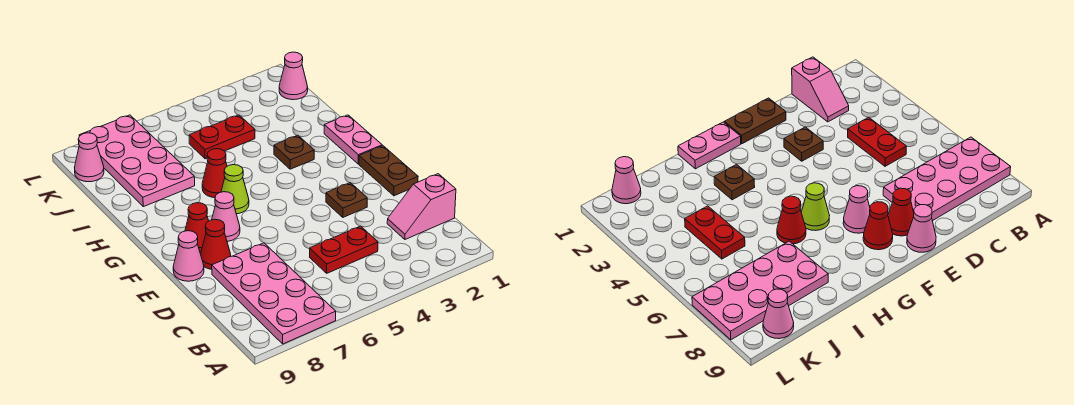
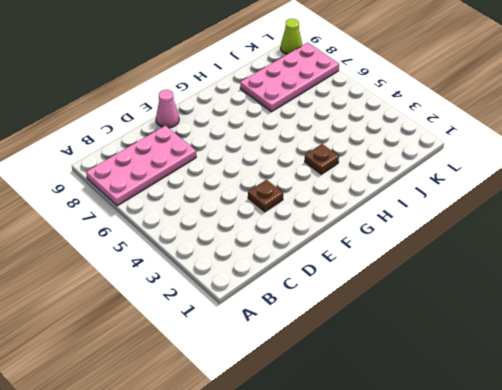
lime cone L9 level 1 -> lime cone G6 level 1
none -> pink slope C1:C2 level 1 top 1
none -> red plate C4:C5 level 1
none -> brown plate E1:F1 level 1

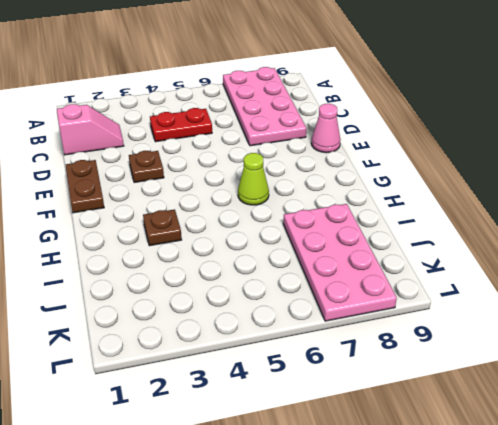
none -> red cone E8 level 1
none -> pink cone F7 level 1
none -> red cone F8 level 1

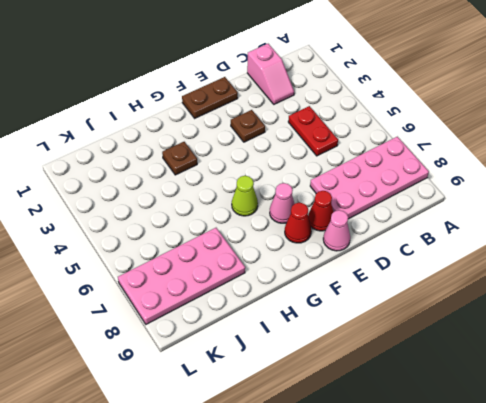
none -> pink plate G1:H1 level 1
none -> red cone H6 level 1
none -> red plate J4:J5 level 1

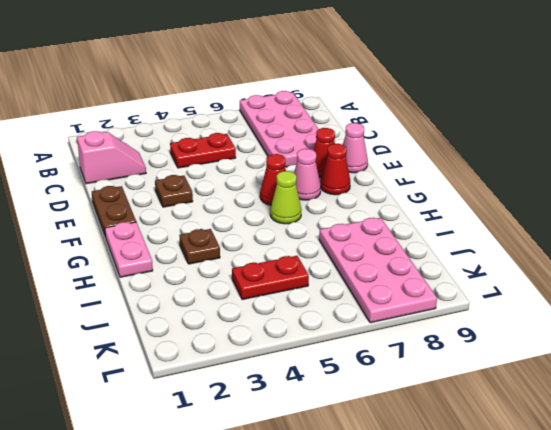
red cone F6 level 1 -> red cone H6 level 1
none -> pink cone K1 level 1
none -> pink cone K9 level 1

